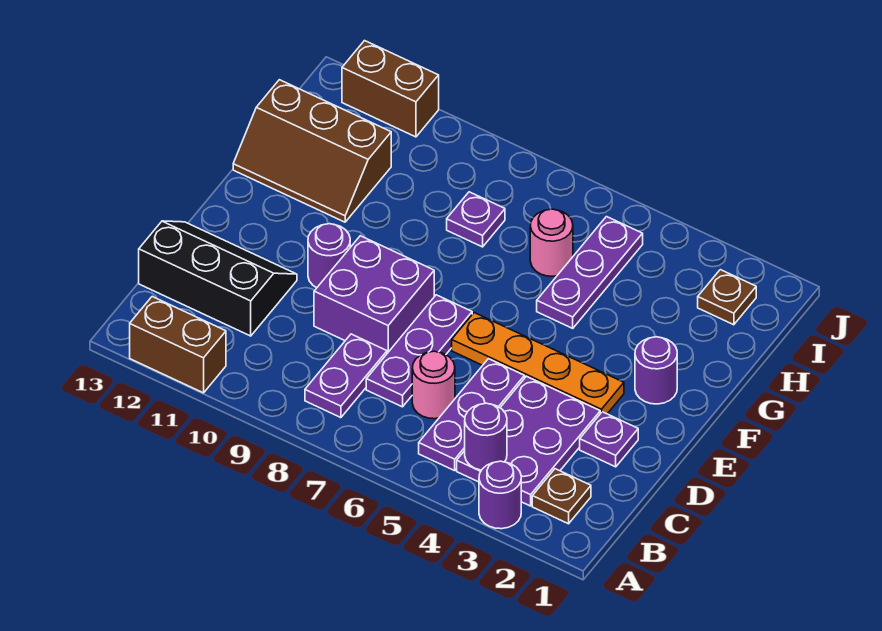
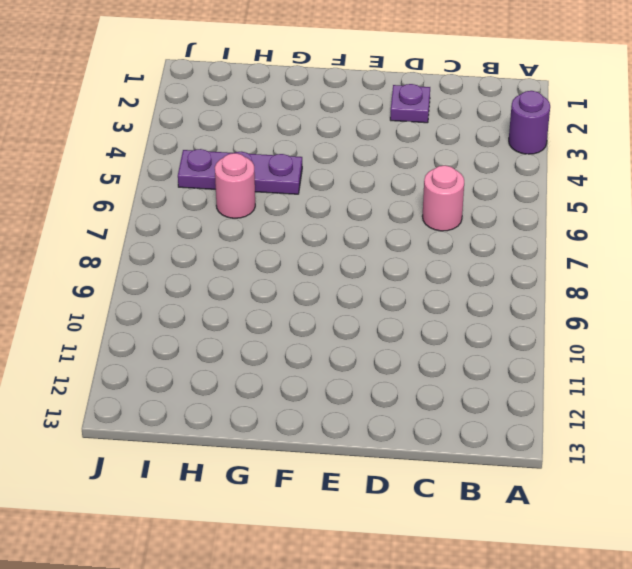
none -> brown brick A11:A12 level 1
none -> brown plate B2 level 1
none -> purple plate B3:D4 level 1

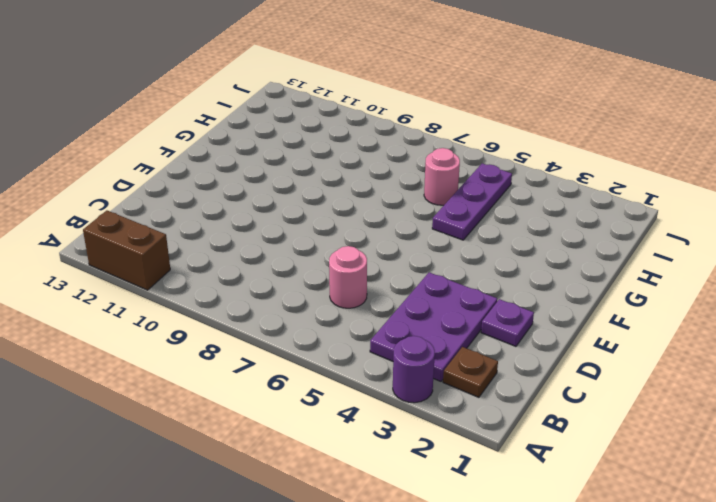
none -> purple plate B5:D5 level 1
none -> purple plate B8:C8 level 1
none -> purple plate C7:E7 level 1

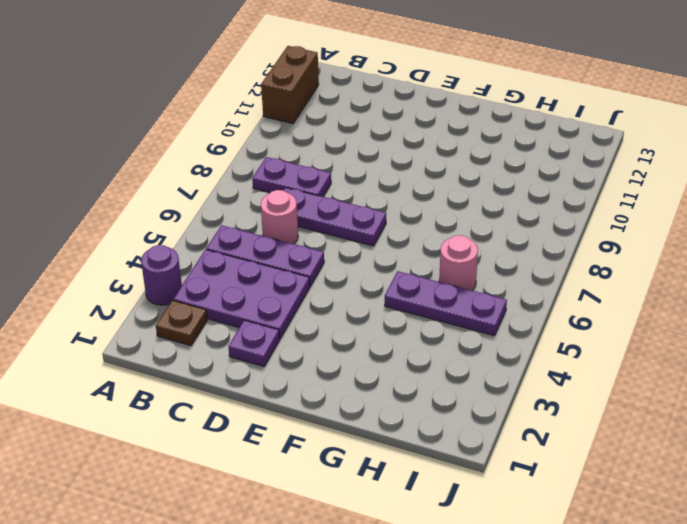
none -> black slope C11:D13 level 1 top C
none -> purple brick D8:E9 level 1
none -> orange plate E3:E6 level 1

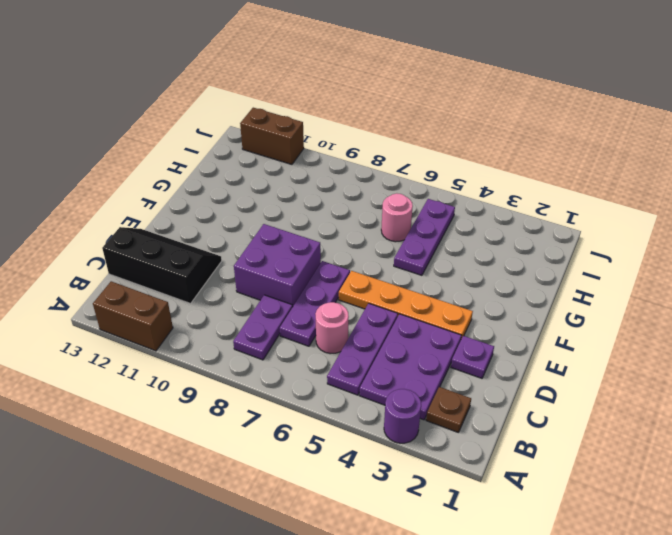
none -> purple round brick E10 level 1
none -> purple round brick F2 level 1
none -> brown slope G11:H13 level 1 top H

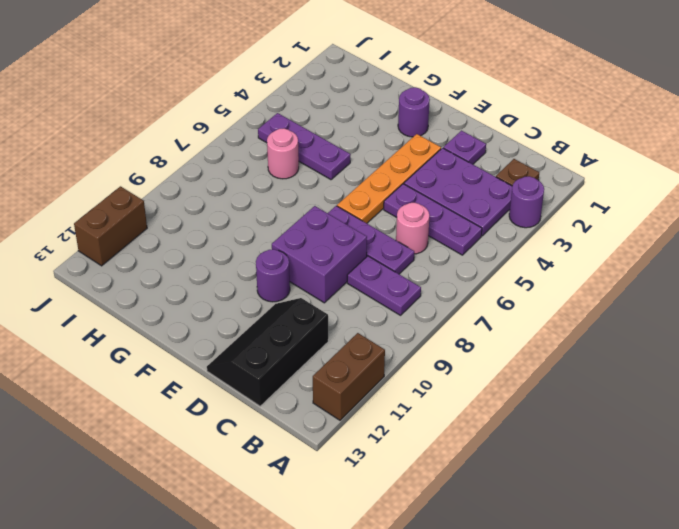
none -> brown slope G11:H13 level 1 top H
none -> purple plate H8 level 1
none -> brown plate I2 level 1

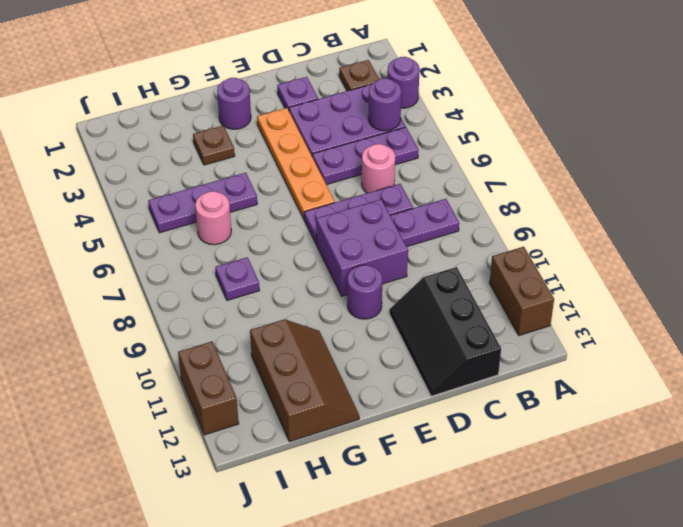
brown plate G3 level 1 -> brown plate I2 level 1

